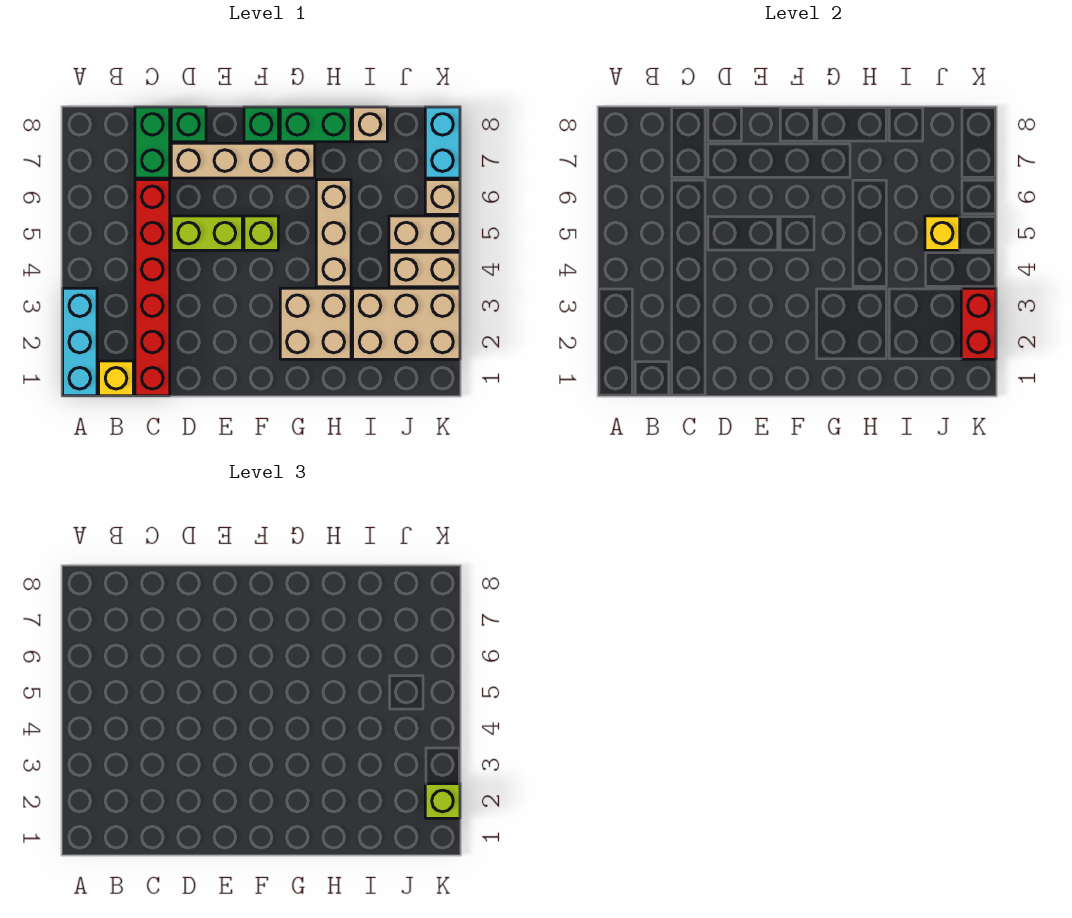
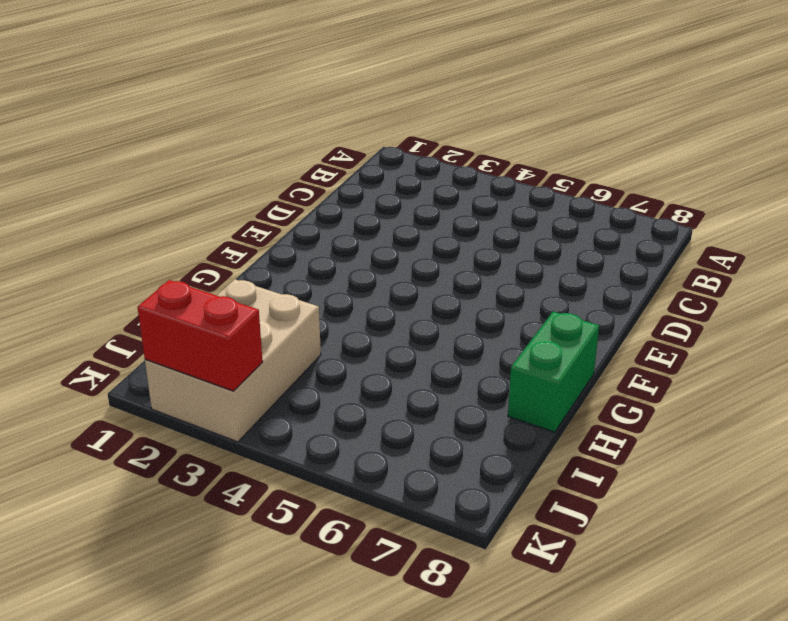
none -> cyan brick A1:A3 level 1
none -> yellow brick B1 level 1
none -> red brick C1:C6 level 1

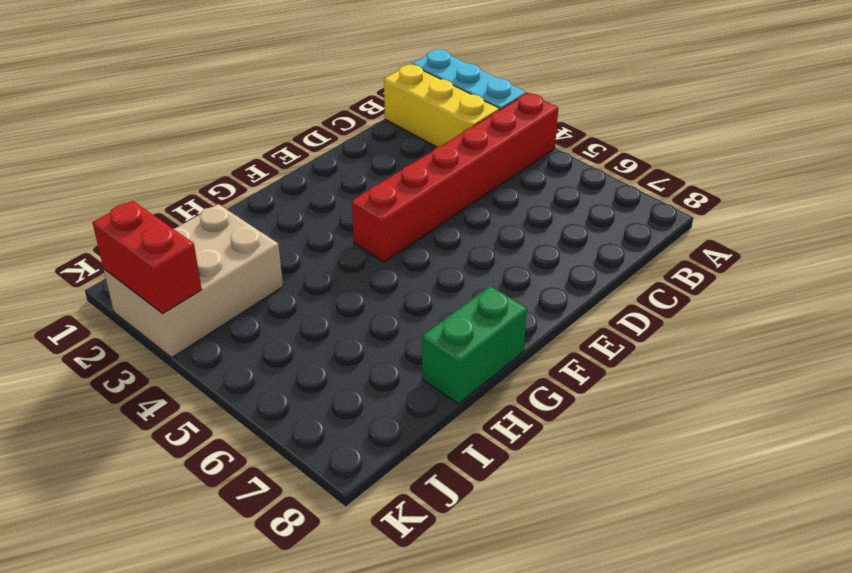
red brick A4:F4 level 1 -> red brick C1:C6 level 1
yellow brick B1:B3 level 1 -> yellow brick B1 level 1
none -> green brick C7:C8 level 1
none -> lime brick D5:E5 level 1
none -> tan brick D7:G7 level 1

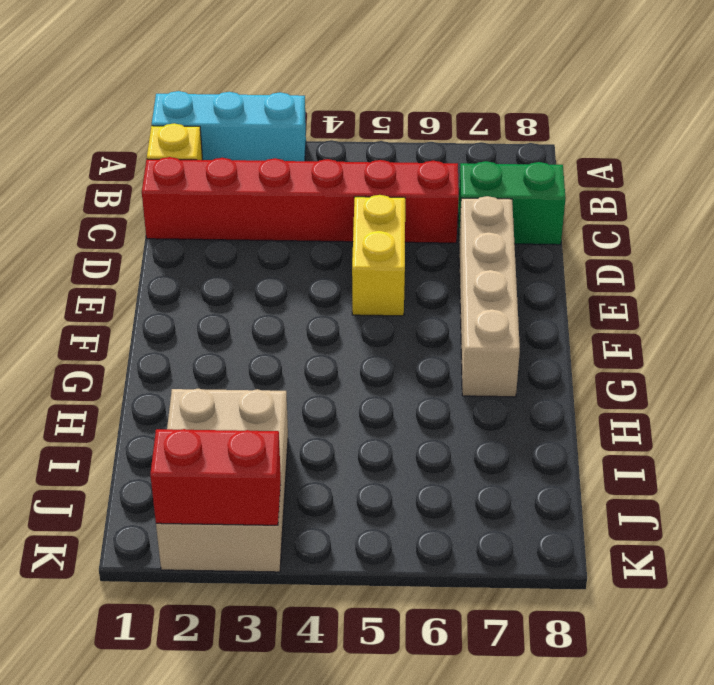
yellow brick D5:E5 level 1 -> lime brick D5:E5 level 1
none -> green brick D8 level 1
none -> lime brick F5 level 1
none -> green brick F8 level 1

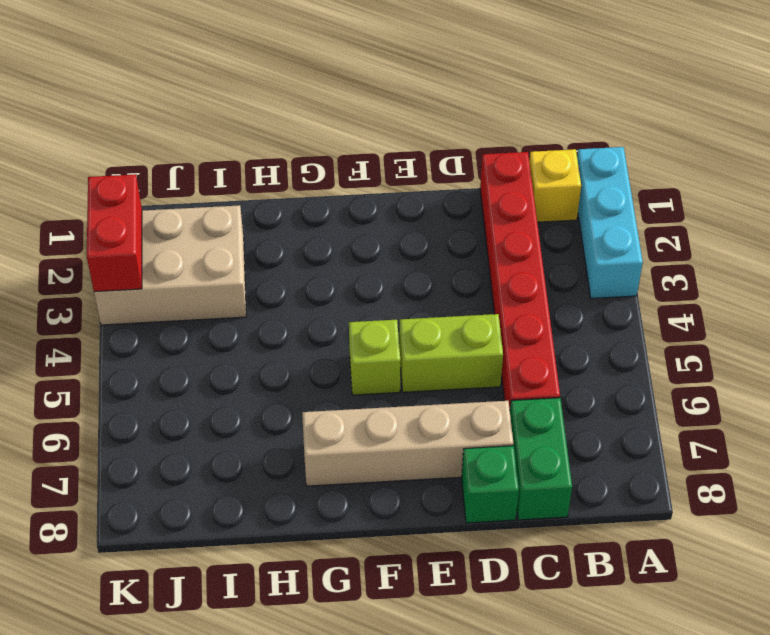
none -> green brick F8 level 1
none -> tan brick G2:H3 level 1
none -> green brick G8:H8 level 1

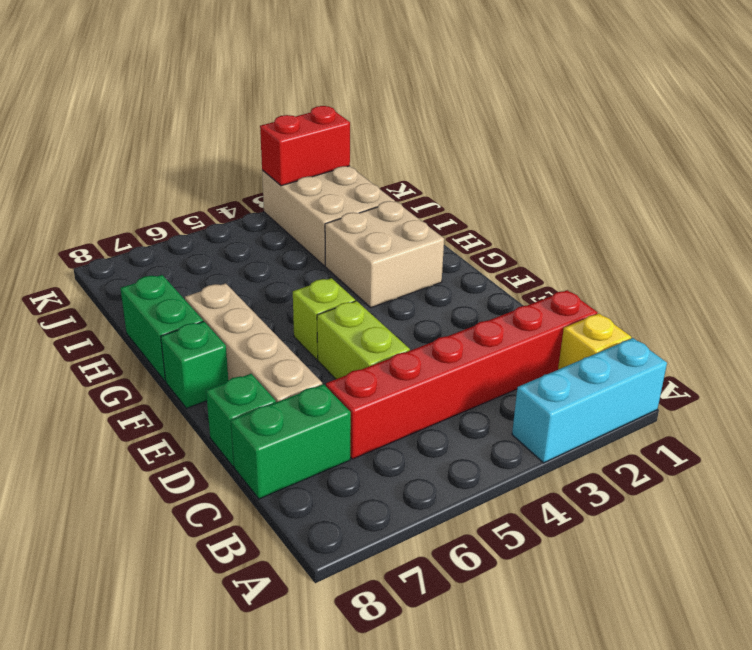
none -> tan brick H4:H6 level 1
none -> tan brick I8 level 1
none -> tan brick J4:K4 level 1

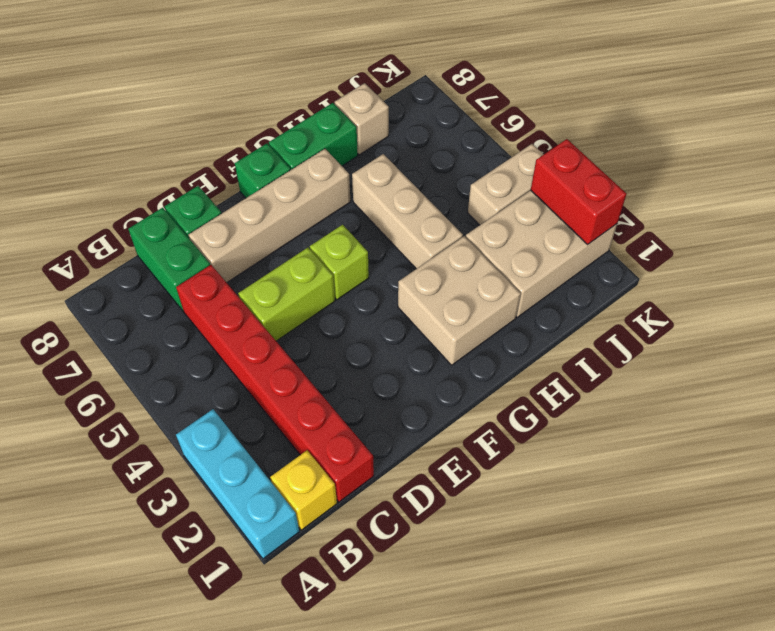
none -> tan brick J5:K5 level 1
none -> tan brick K6 level 1
none -> cyan brick K7:K8 level 1

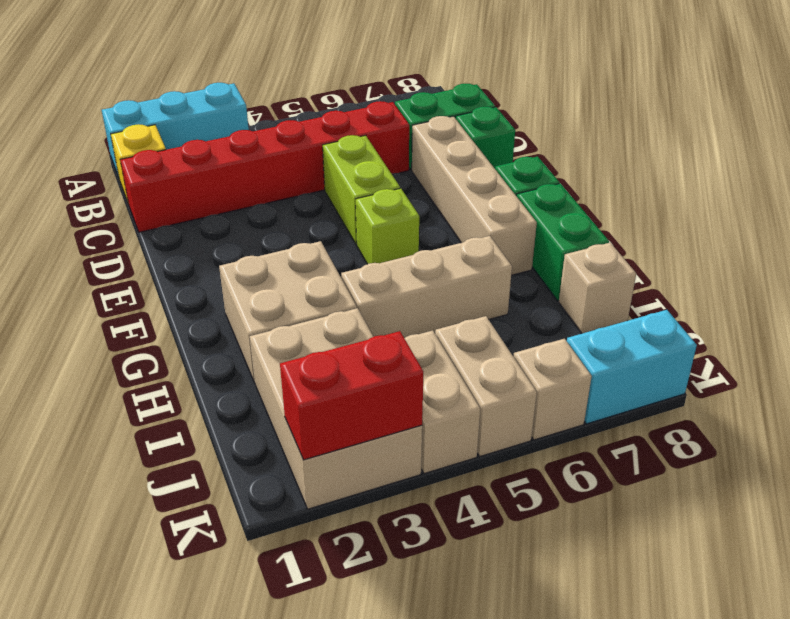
none -> yellow brick J5 level 2
none -> lime brick K2 level 3

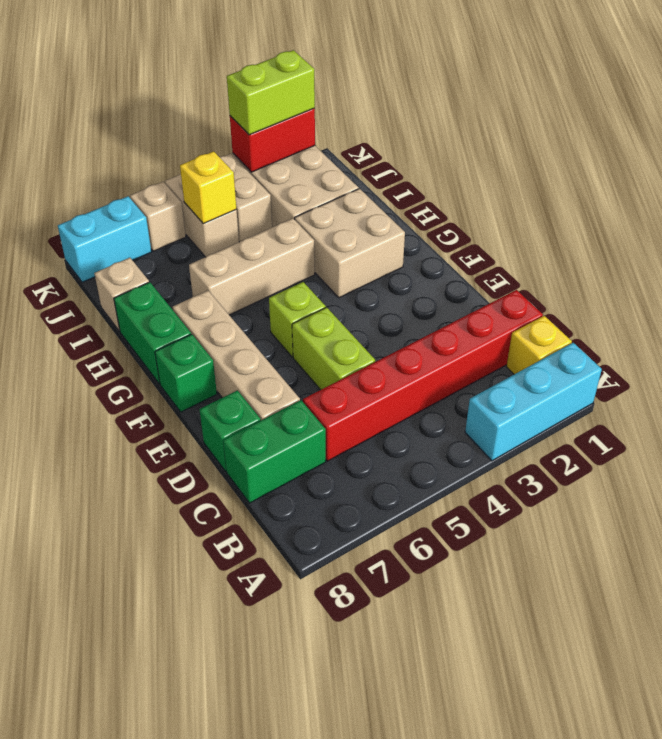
lime brick K2:K3 level 3 -> lime brick K2 level 3

